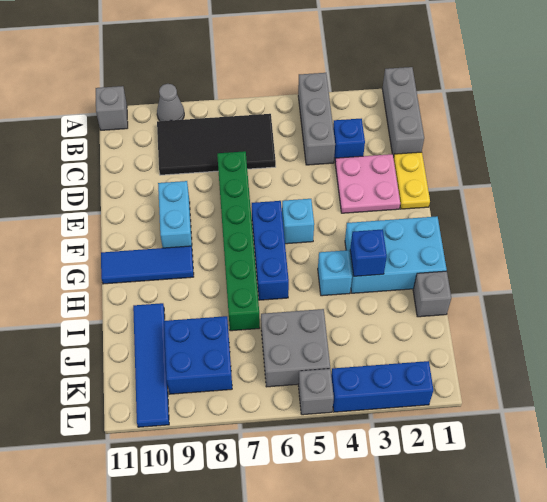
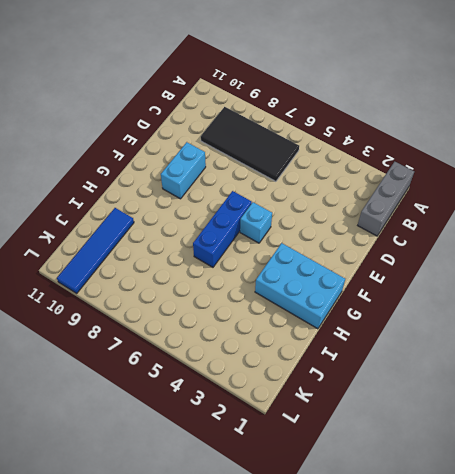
none -> grey brick A4:C4 level 1
none -> grey cone A9 level 1
none -> grey brick A11 level 1

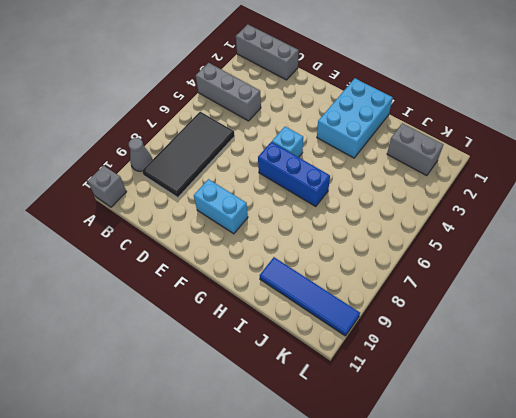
grey brick J2:K2 level 1 -> none
none -> blue brick C3 level 1
none -> yellow plate D1:E1 level 1
none -> pink plate D2:E3 level 1

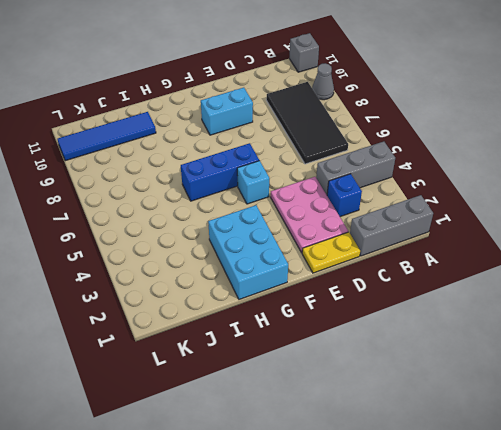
pink plate D2:E4 level 1 -> pink plate D2:E3 level 1
none -> green brick D7:I7 level 1
none -> blue tile G9:G11 level 1
none -> cyan brick H4 level 1

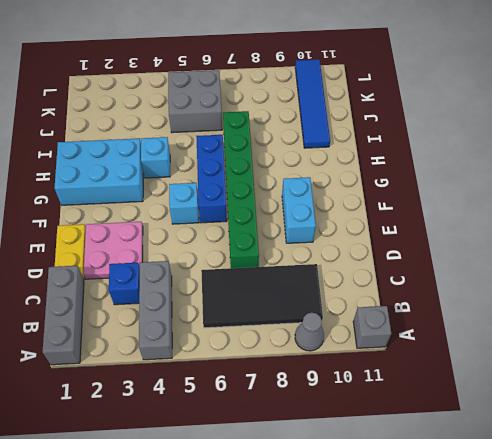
none -> blue tile G9:G11 level 1
none -> grey brick I1 level 1
none -> blue brick J8:K9 level 1

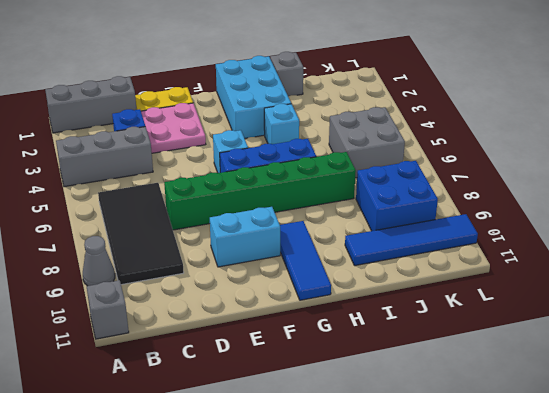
none -> blue brick L2:L4 level 1
none -> grey brick L5 level 1
none -> blue brick H3 level 2

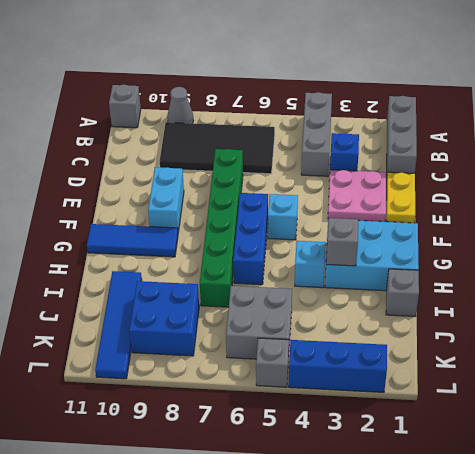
grey brick H3 level 2 -> blue brick H3 level 2

